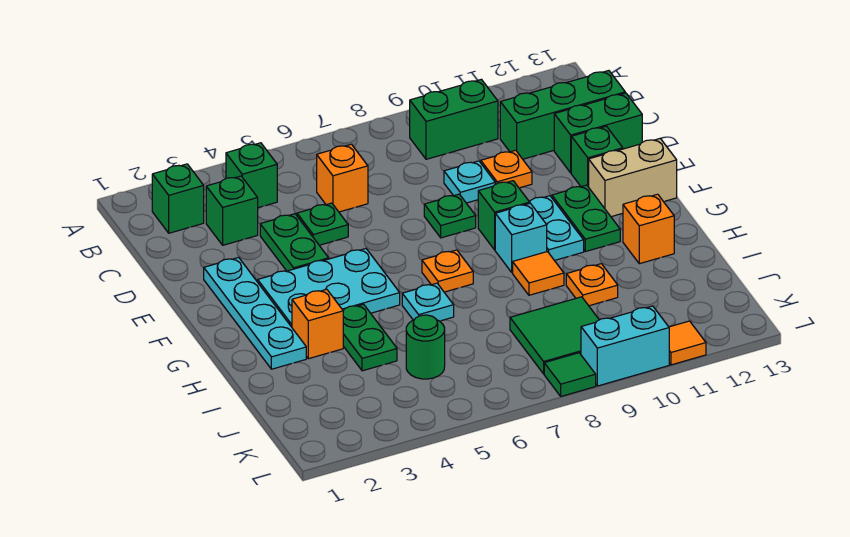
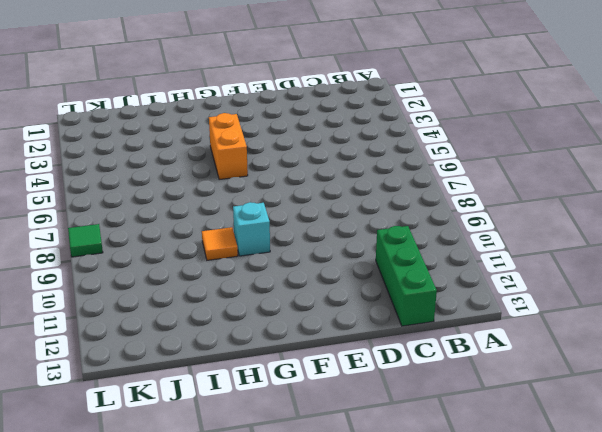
orange brick G4:G5 level 1 -> cyan plate F3:G5 level 1
none -> green brick B2 level 1
none -> green brick B4 level 1
none -> green brick B9:B10 level 1
none -> green brick C3 level 1

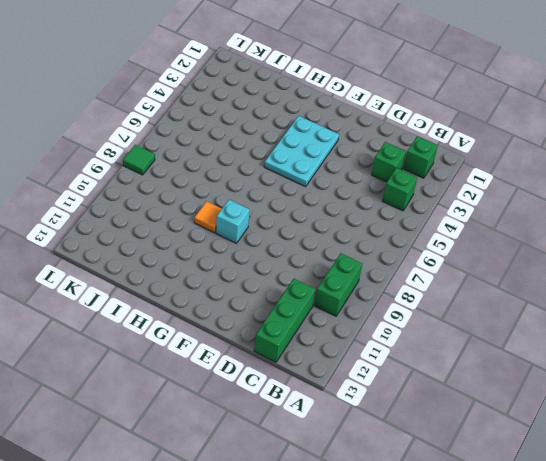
none -> orange brick C6 level 1
none -> green plate D4:E4 level 1
none -> green plate D5 level 1
none -> cyan plate D9 level 1

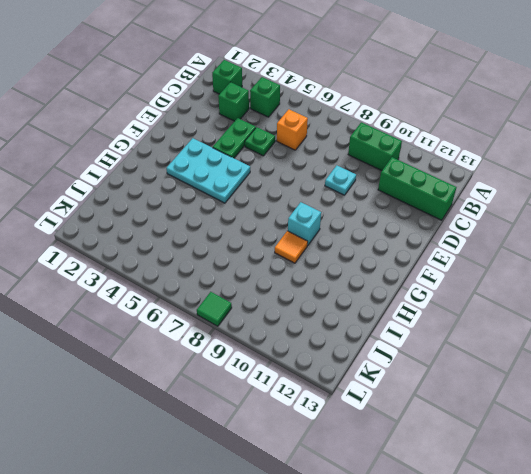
none -> orange plate D10 level 1
none -> green brick D12:D13 level 1
none -> cyan plate E2:H2 level 1
none -> green plate E8 level 1

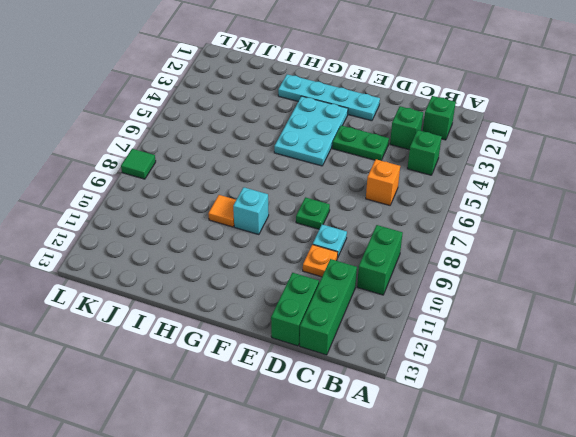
none -> green plate D5 level 1
none -> green brick E12 level 1
none -> green brick F9 level 1
none -> cyan plate F10:G10 level 1

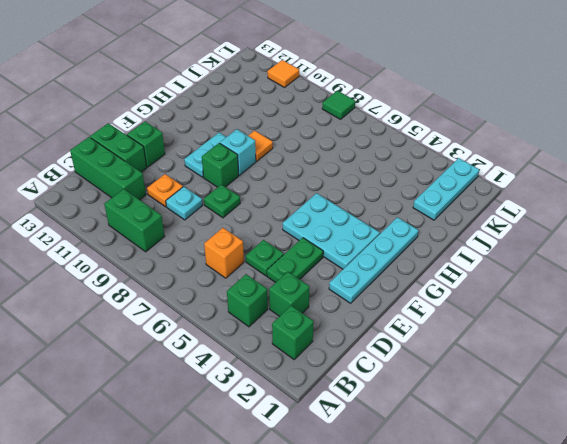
cyan plate J2:L2 level 1 -> none
none -> green plate F11:G11 level 1
none -> tan brick F12:F13 level 1
none -> orange plate G7 level 1
none -> orange brick H3 level 1

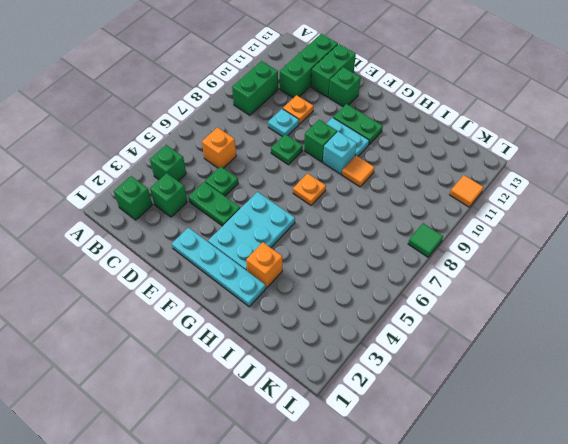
none -> tan brick F12:F13 level 1
none -> green plate H4:I4 level 1
none -> cyan plate H6 level 1
none -> orange brick H12 level 1

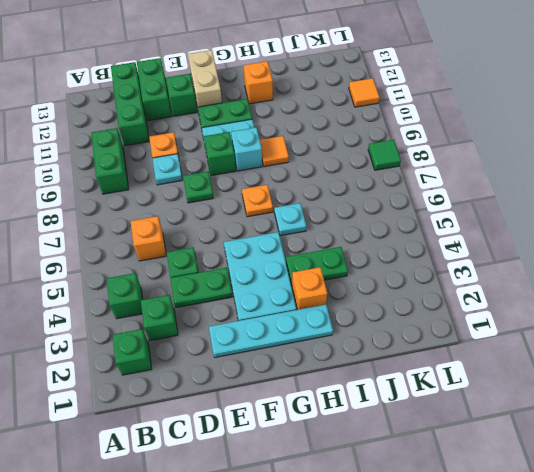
none -> orange plate I10 level 1
none -> green round brick J5 level 1
none -> green tile J8:K9 level 1
none -> cyan brick L9:L10 level 1

